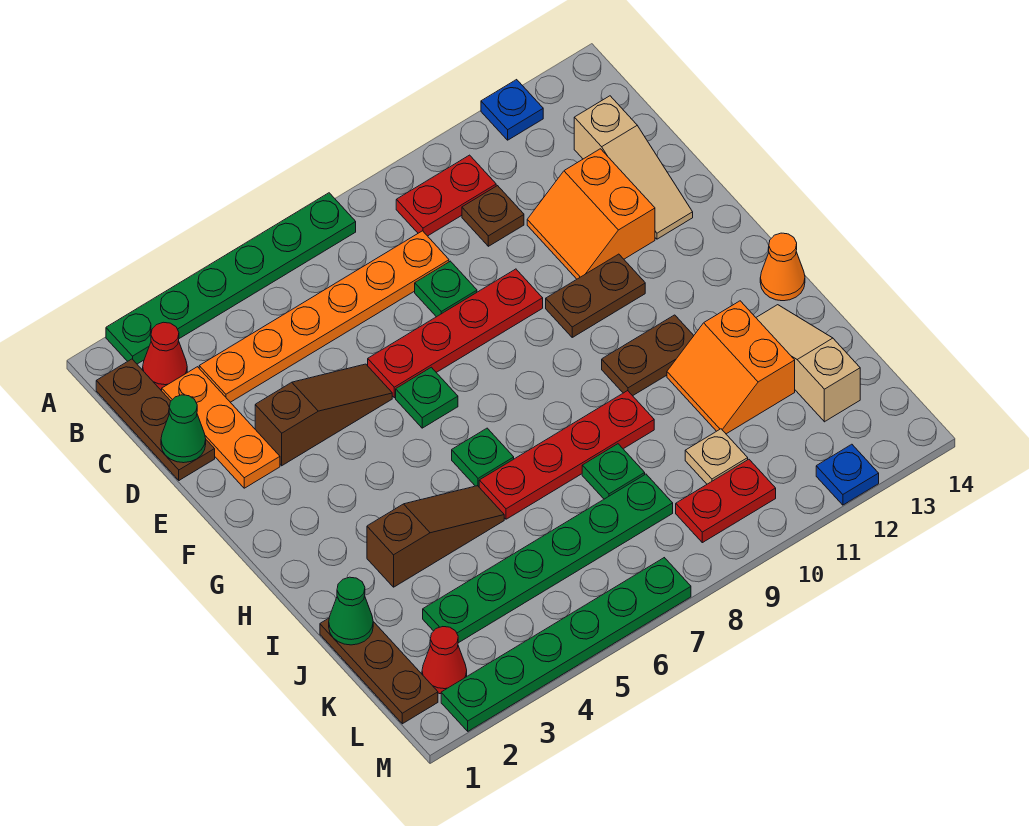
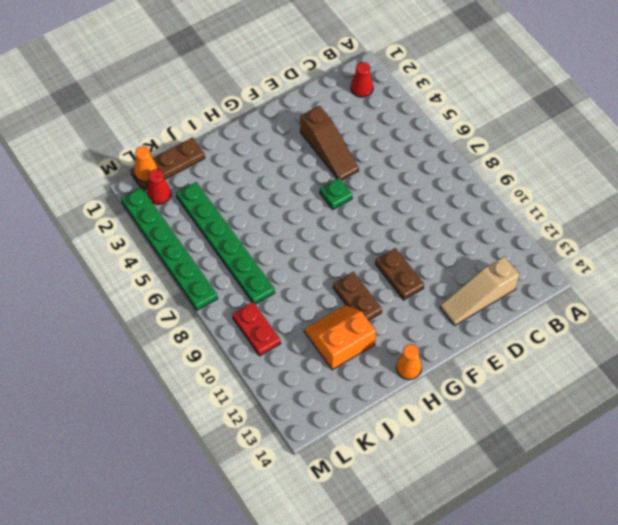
orange cone L1 level 2 -> none
none -> green plate A2:A7 level 1
none -> blue plate A12 level 1
none -> brown plate B1:D1 level 1
none -> red plate B9:B10 level 1

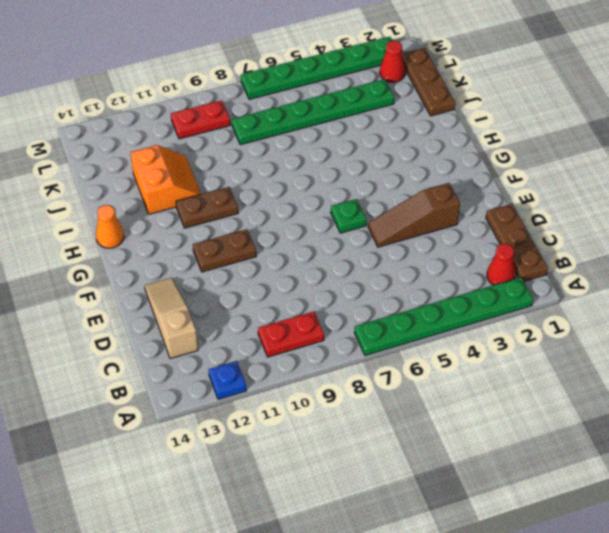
none -> orange plate C2:E2 level 1
none -> orange plate C3:C8 level 1
none -> brown plate C10 level 1
none -> green plate D8 level 1

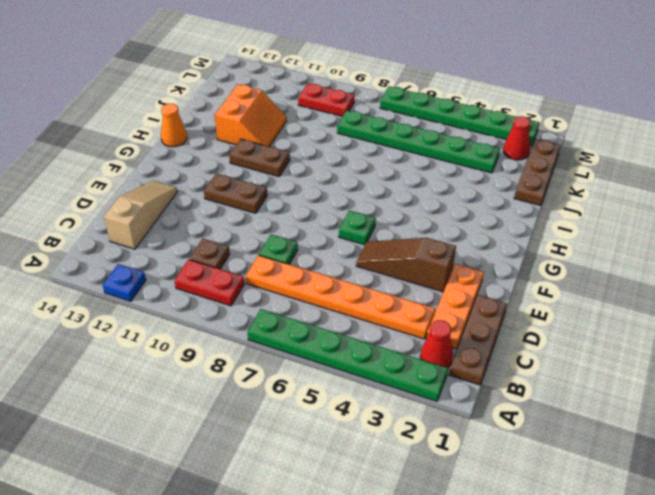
none -> orange slope D11:E12 level 1 top 12
none -> red plate E6:E9 level 1
none -> green plate H6 level 1
none -> brown slope I3:I5 level 1 top 3

